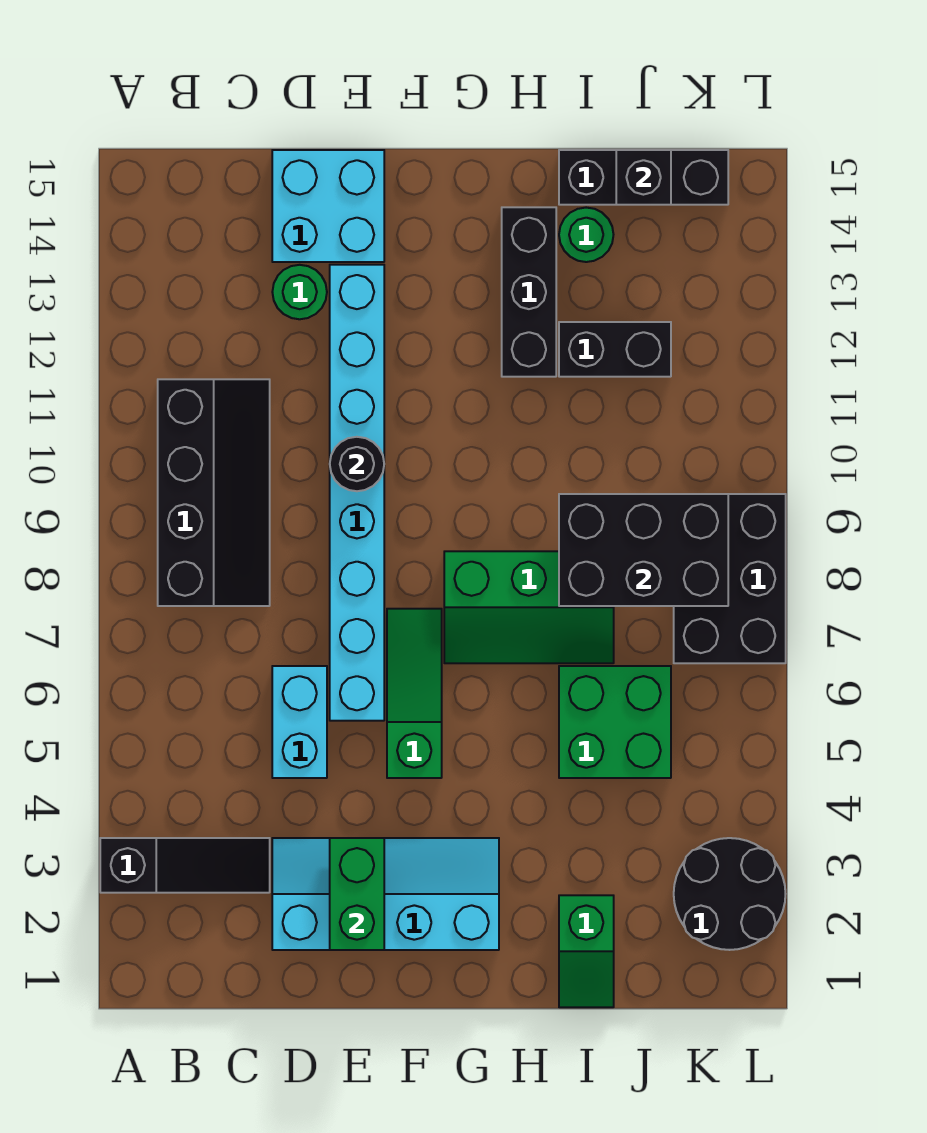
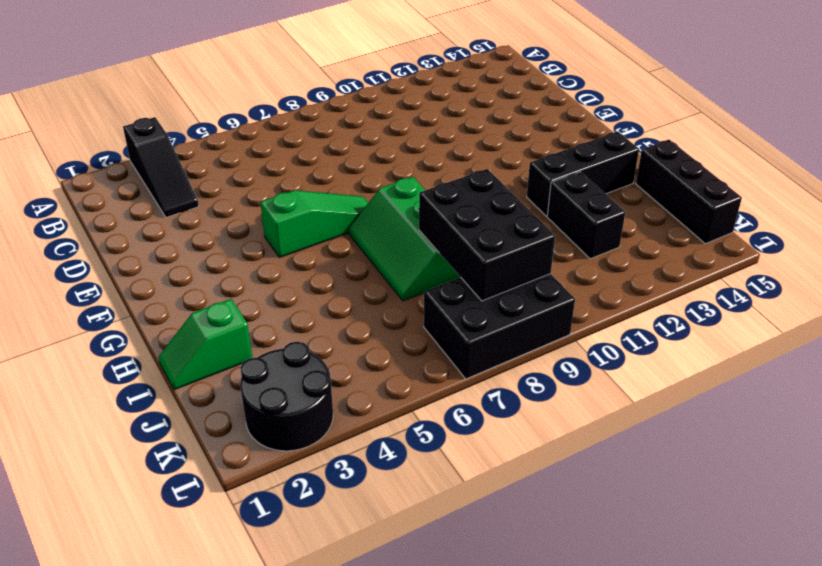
none -> black slope B8:C11 level 1 top B
none -> cyan slope D2:G3 level 1 top 2
none -> cyan brick D5:D6 level 1

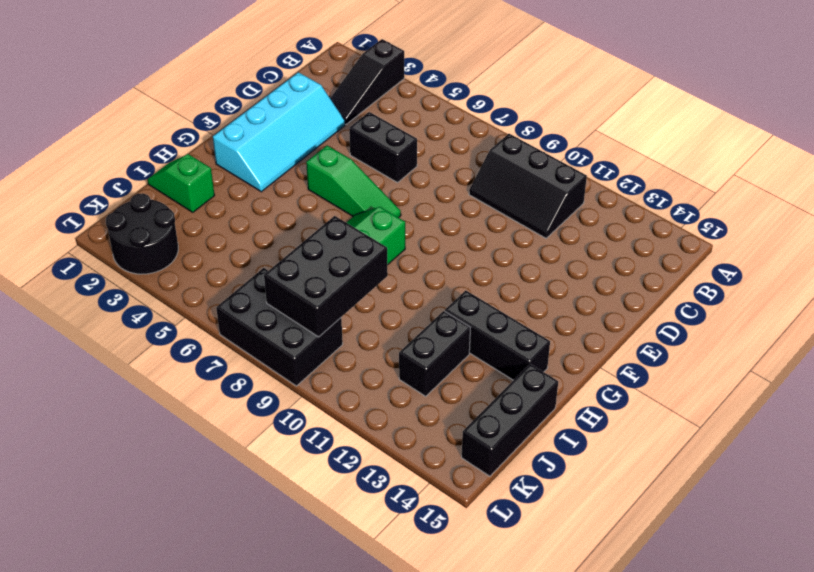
black slope B9:C11 level 1 top B -> black slope B8:C11 level 1 top B
black brick D5:D6 level 1 -> cyan brick D5:D6 level 1
none -> green round brick D13 level 1
none -> cyan brick D14:E15 level 1
none -> cyan brick E6:E13 level 1

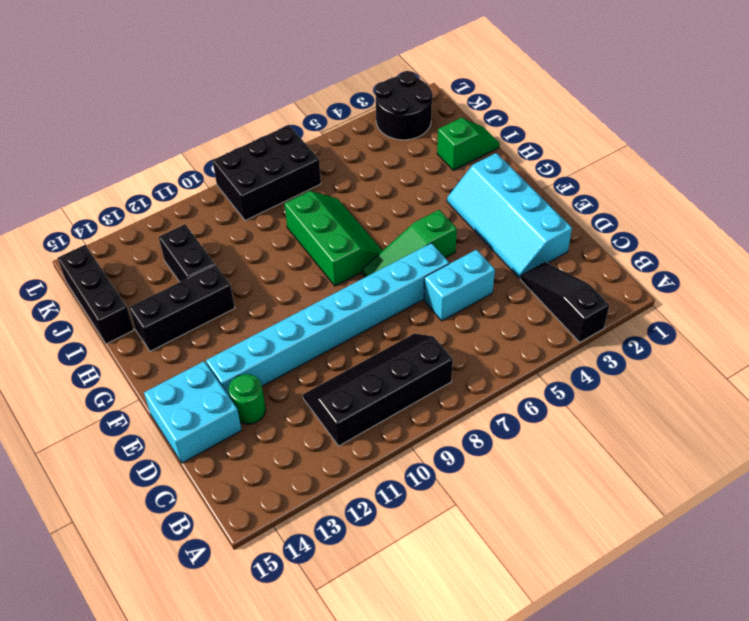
none -> green brick I5:J6 level 1
none -> green round brick I14 level 1
none -> green brick E2:E3 level 2

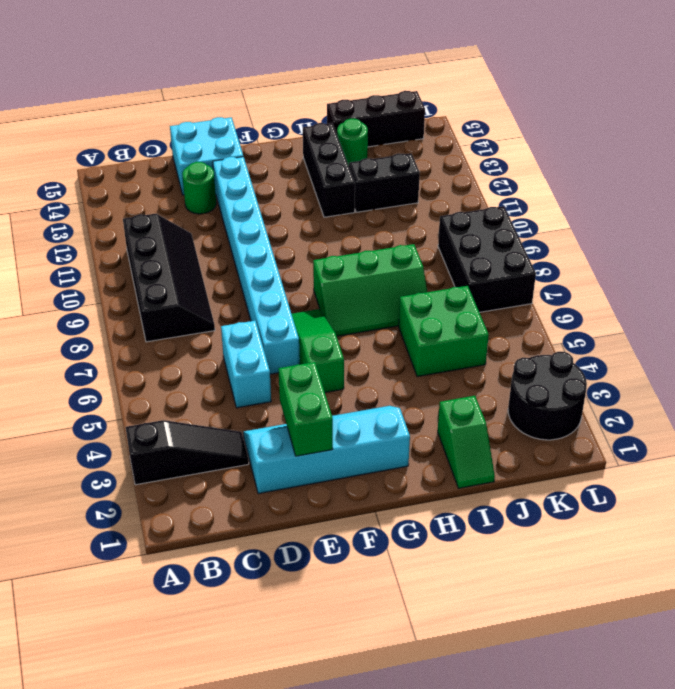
none -> black round brick E10 level 2
none -> black brick I8:K9 level 2
none -> black brick J15 level 2

